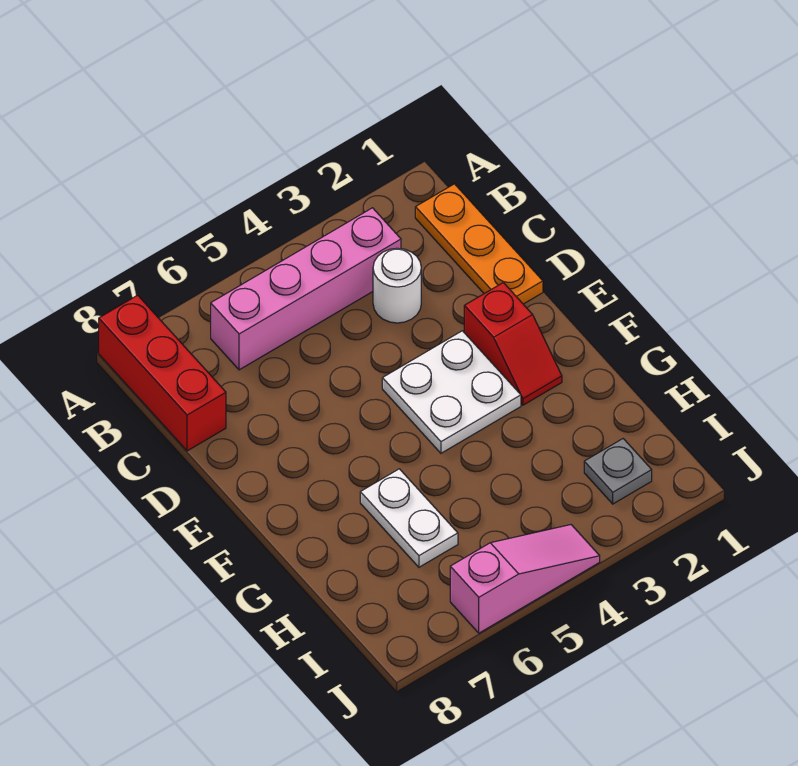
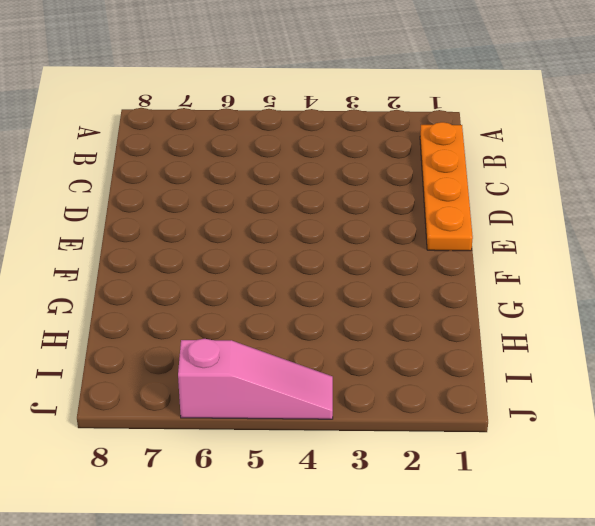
orange plate B1:E1 level 1 -> orange plate B1:D1 level 1
none -> red brick A8:C8 level 1
none -> pink brick B3:B6 level 1

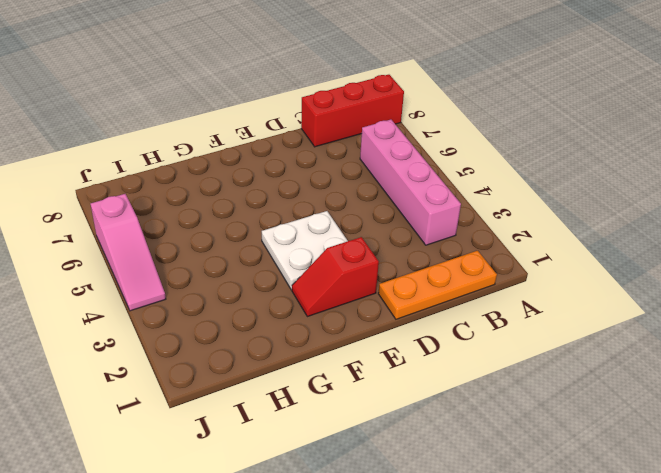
none -> white round brick C3 level 1
none -> white plate G6:H6 level 1

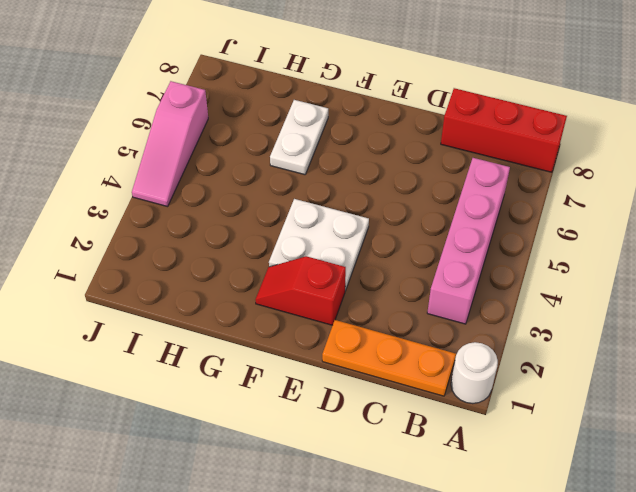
white round brick A1 level 1 -> white round brick C3 level 1
white plate G6:G7 level 1 -> white plate G6:H6 level 1
none -> grey plate I2 level 1

